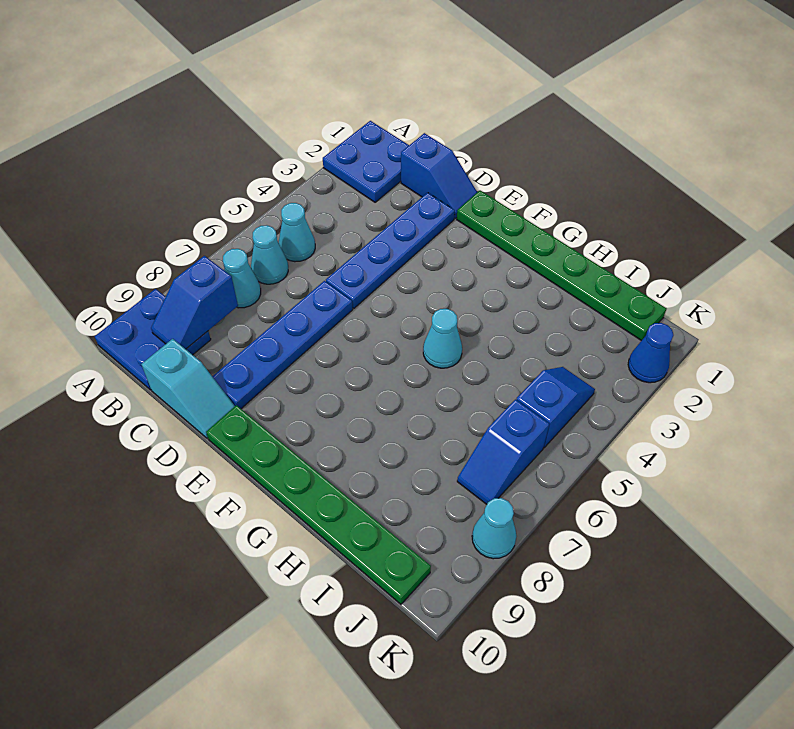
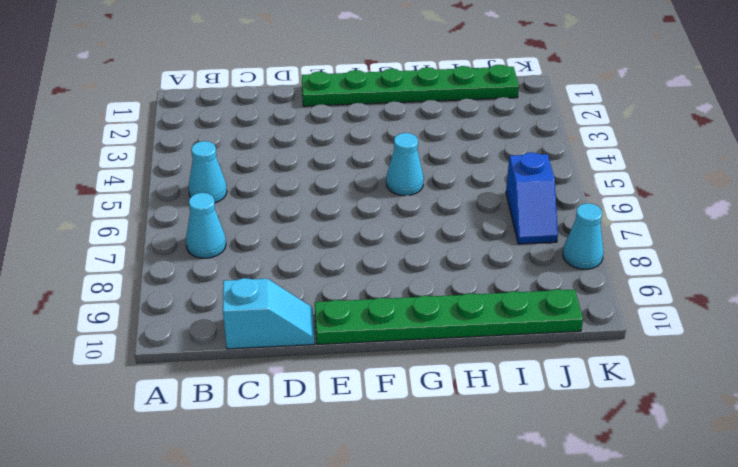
none -> blue plate A1:B2 level 1
none -> blue plate A9:B10 level 1
none -> cyan cone B6 level 1

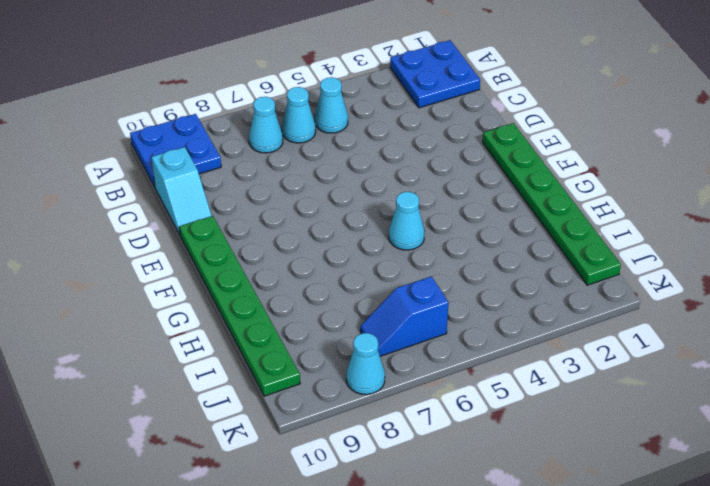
none -> blue slope C1:D1 level 1 top C
none -> blue plate D2:D5 level 1
none -> blue plate D6:D9 level 1

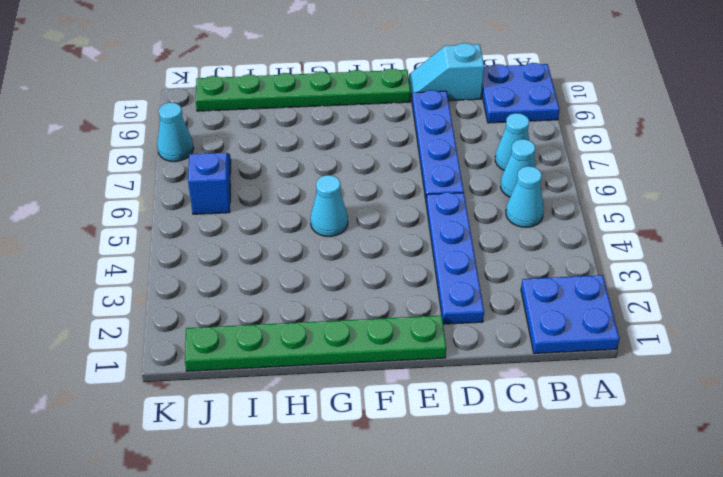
none -> blue slope C1:D1 level 1 top C
none -> blue slope J4:J5 level 1 top 5
none -> blue cone K2 level 1

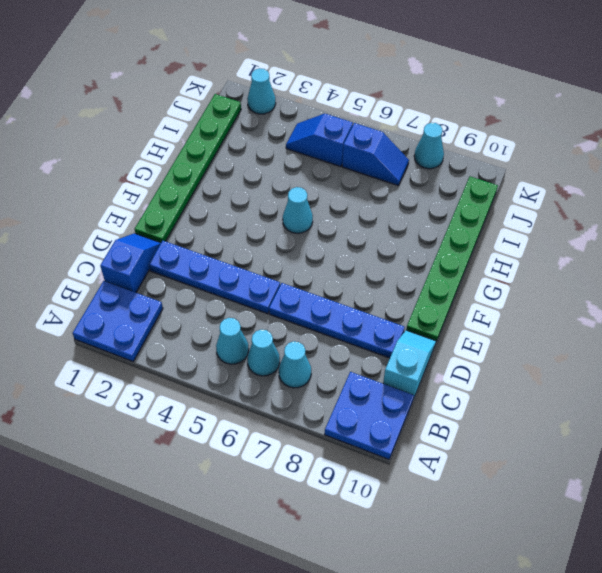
cyan cone K2 level 1 -> blue cone K2 level 1
none -> blue slope B8:B9 level 2 top 8

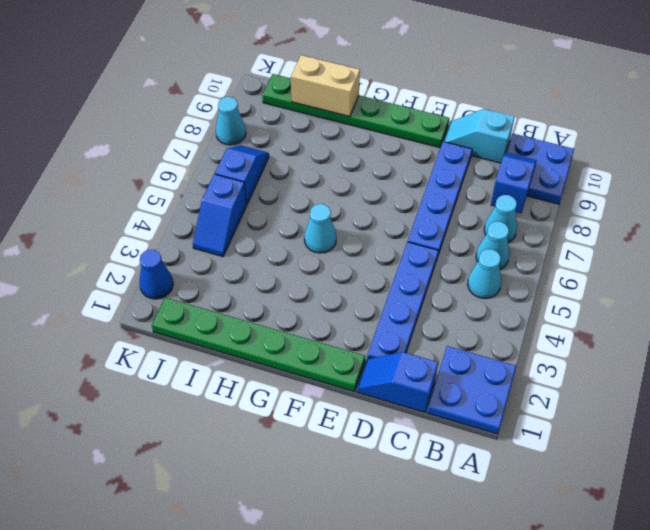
tan brick H10:I10 level 2 -> none

